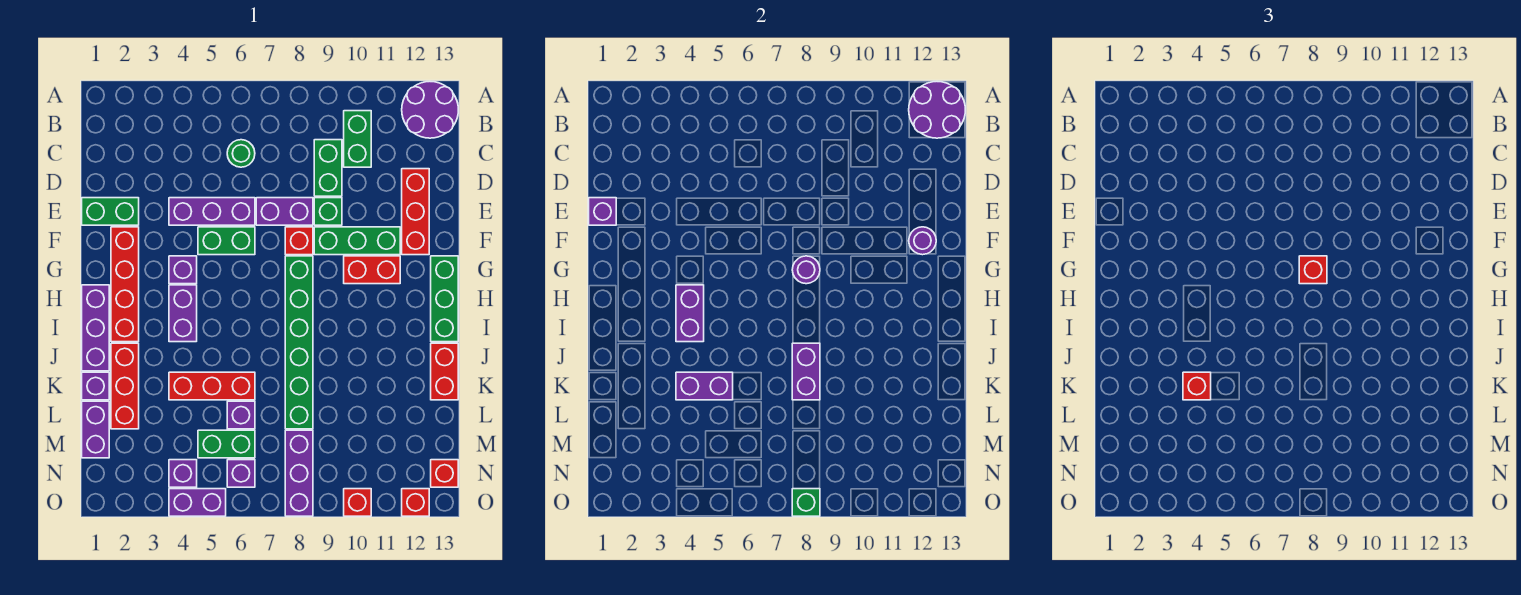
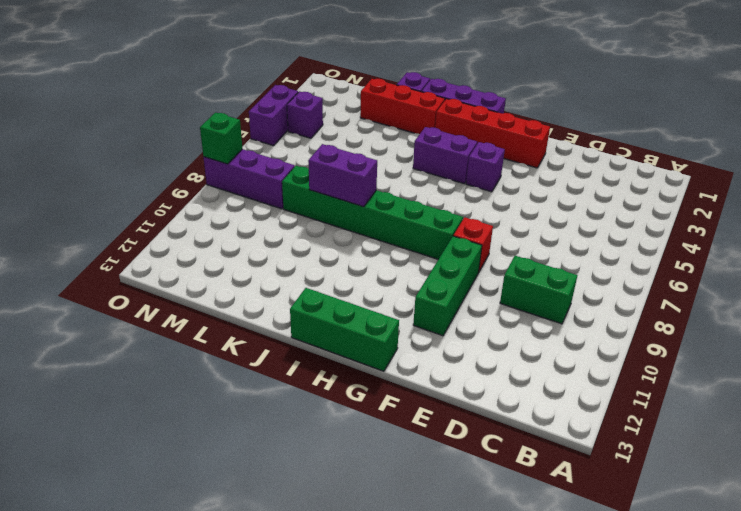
none -> purple round brick A12:B13 level 1
none -> green brick B10:C10 level 1
none -> green round brick C6 level 1
none -> red brick D12:F12 level 1

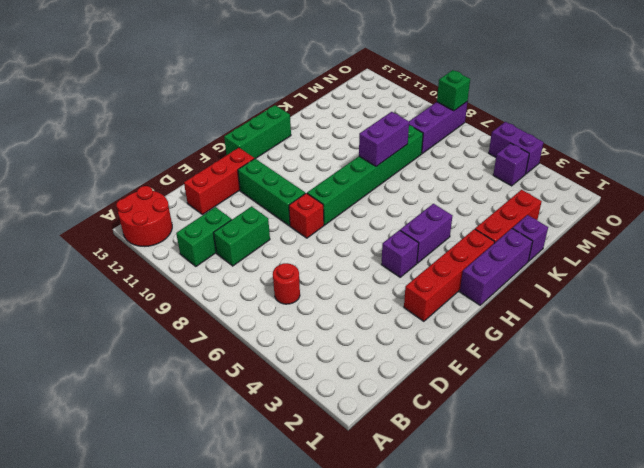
red round brick A12:B13 level 1 -> purple round brick A12:B13 level 1
red round brick C6 level 1 -> green round brick C6 level 1
none -> green brick E1:E2 level 1
none -> purple brick E4:E6 level 1
none -> purple brick E7:E8 level 1
none -> green brick E9 level 1

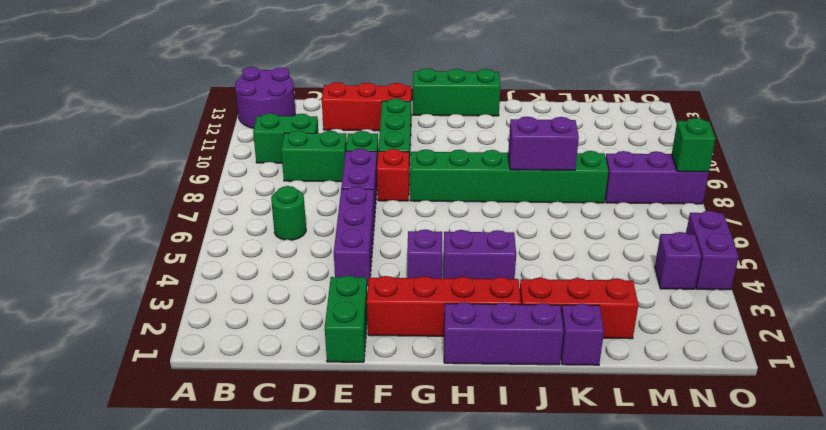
none -> green brick F5:F6 level 1
none -> red brick G10:G11 level 1
none -> red brick J13:K13 level 1
none -> red brick K4:K6 level 1

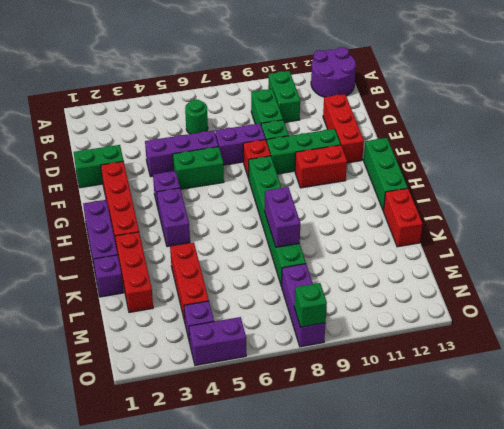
red brick K4:M4 level 1 -> red brick K4:K6 level 1
none -> purple brick L1:M1 level 1
none -> purple brick L6 level 1
none -> green brick M5:M6 level 1
none -> purple brick N6 level 1

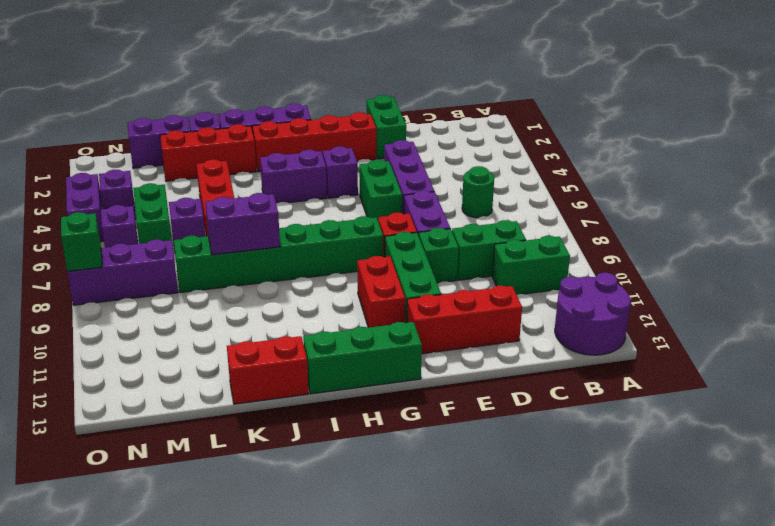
none -> red brick N13 level 1
none -> red brick O10 level 1
none -> red brick O12 level 1
none -> purple round brick A12:B13 level 2

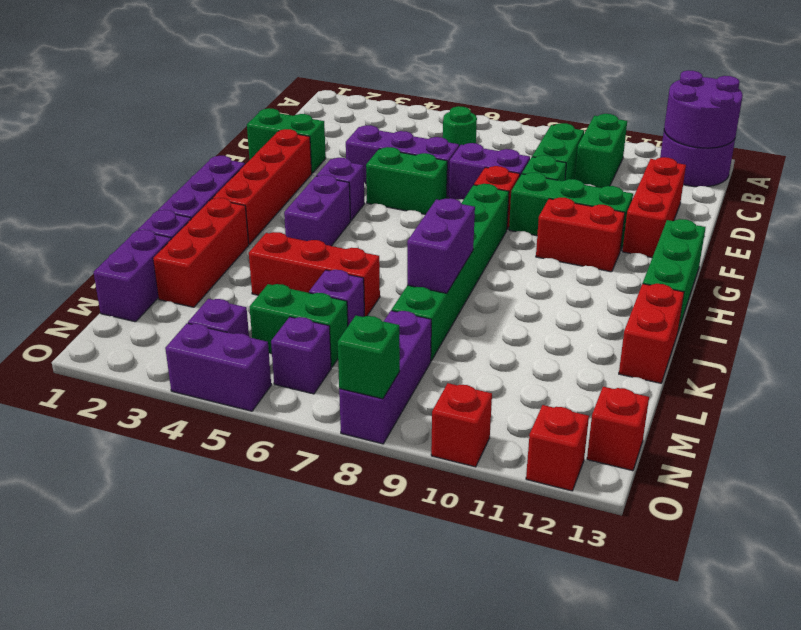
none -> purple brick E1 level 2
none -> purple round brick F12 level 2
none -> purple round brick G8 level 2
none -> purple brick H4:I4 level 2

